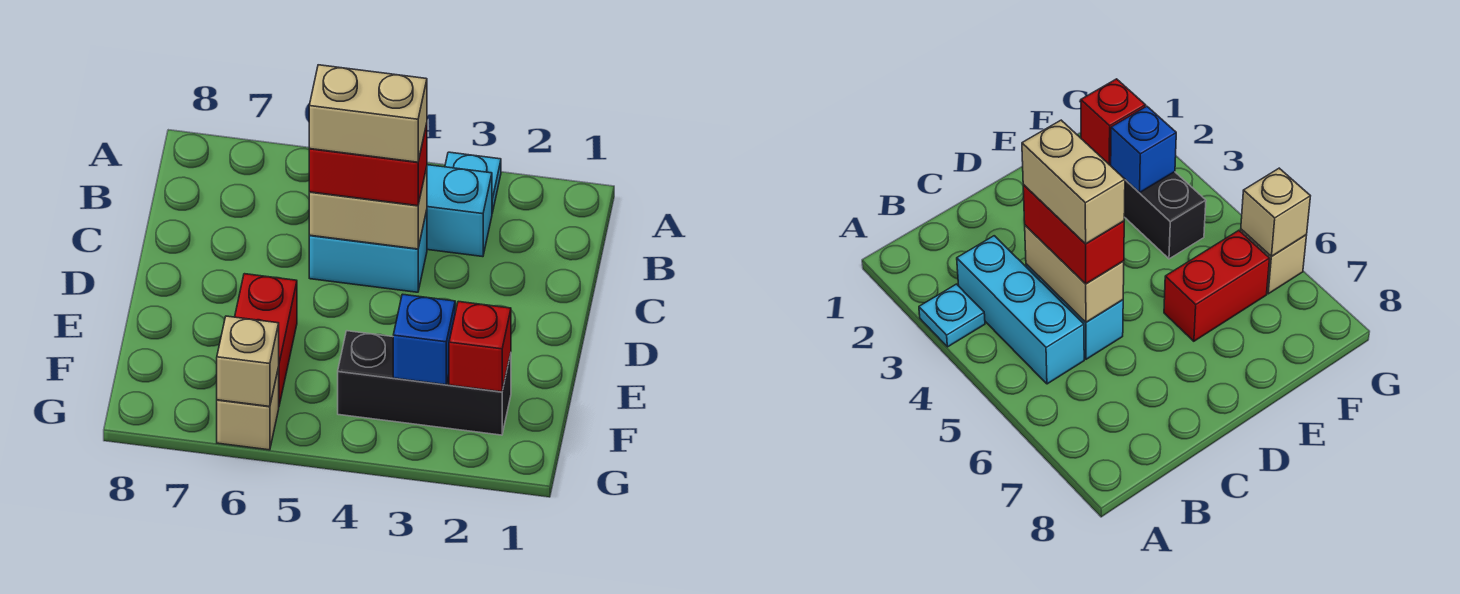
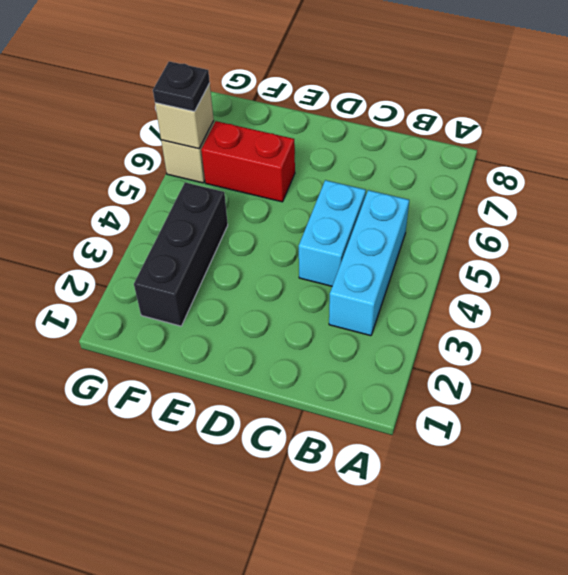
black plate G6 level 3 -> none
none -> cyan plate A3 level 1
none -> tan brick C4:C5 level 2
none -> red brick F2 level 2

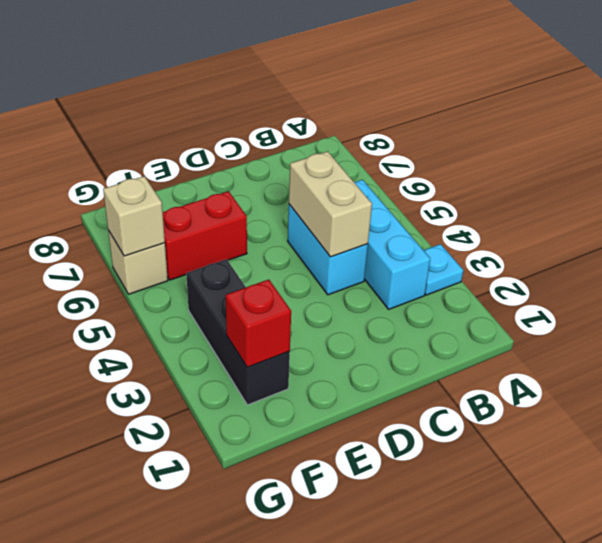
none -> blue brick F3 level 2
none -> red brick C4:C5 level 3
none -> tan brick C4:C5 level 4

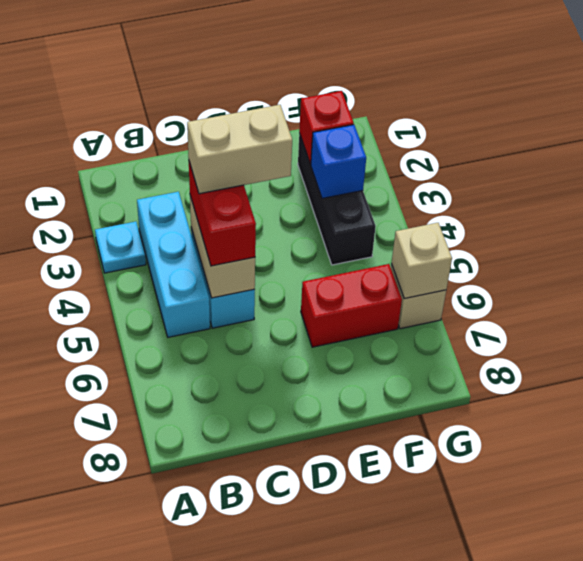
tan brick C4:D4 level 4 -> tan brick C4:C5 level 4

